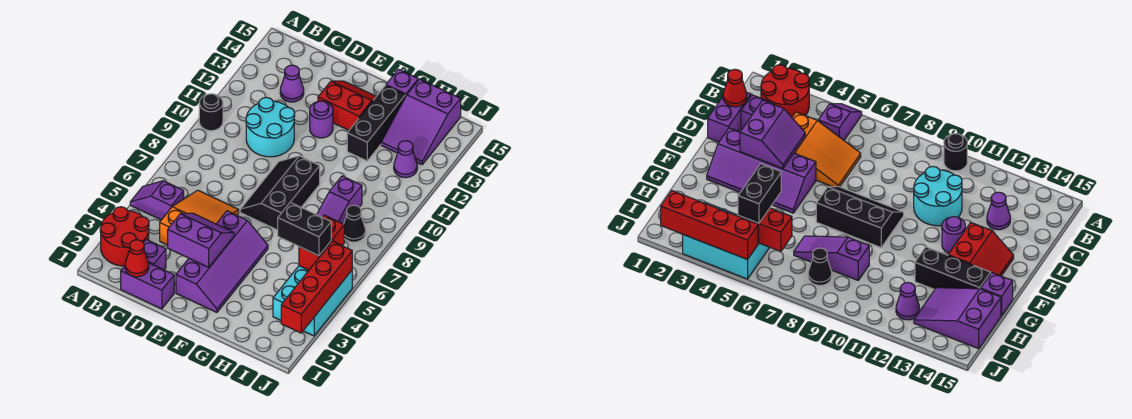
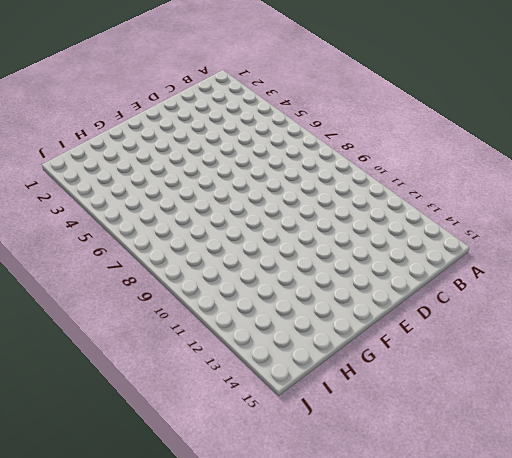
none -> red round brick A2:B3 level 1
none -> purple slope A5:B5 level 1 top B
none -> black round brick A10 level 1

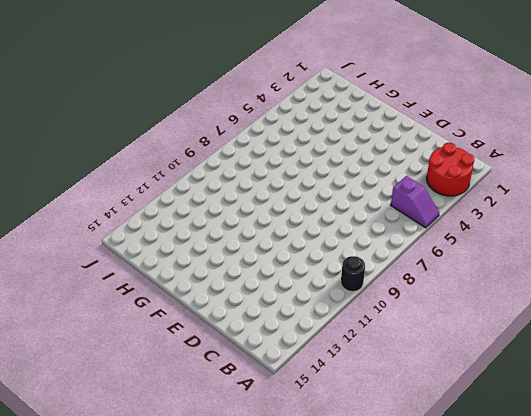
none -> purple brick C1:D1 level 1
none -> purple brick C2 level 1
none -> orange slope C4:D6 level 1 top 4

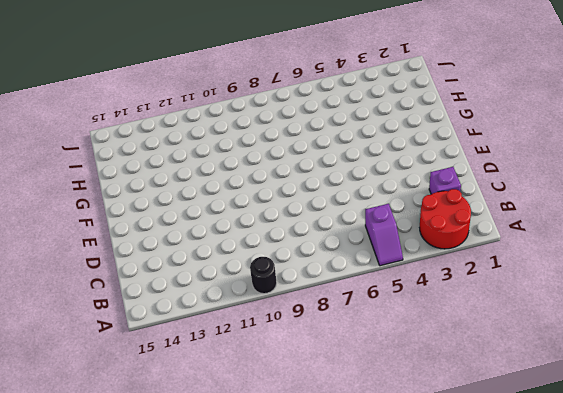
none -> purple brick C1:D1 level 1
none -> orange slope C4:D6 level 1 top 4
none -> cyan round brick C10:D11 level 1

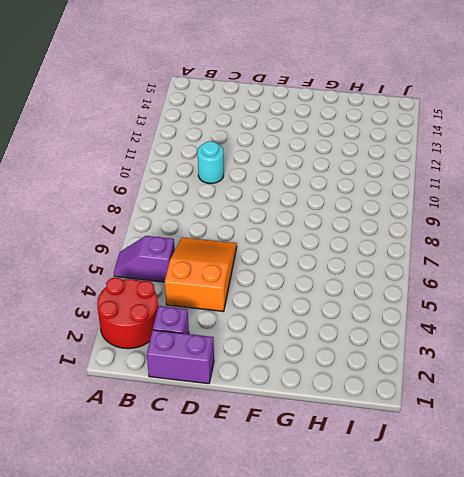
cyan round brick C10 level 1 -> cyan round brick C10:D11 level 1
none -> black round brick A10 level 1
none -> purple cone C13 level 1
none -> purple slope E2:F5 level 1 top E

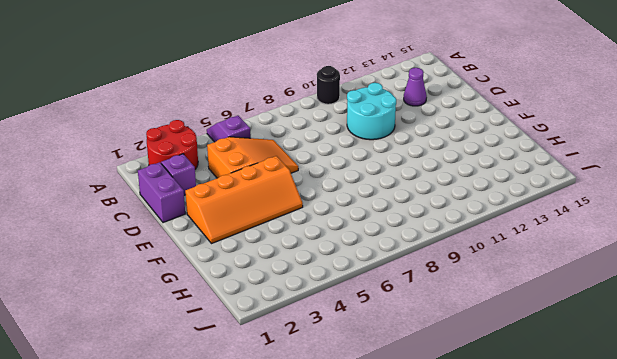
orange slope E2:F5 level 1 top E -> purple slope E2:F5 level 1 top E
none -> black slope E7:F9 level 1 top F
none -> purple round brick E12 level 1
none -> red slope E13:F14 level 1 top 13

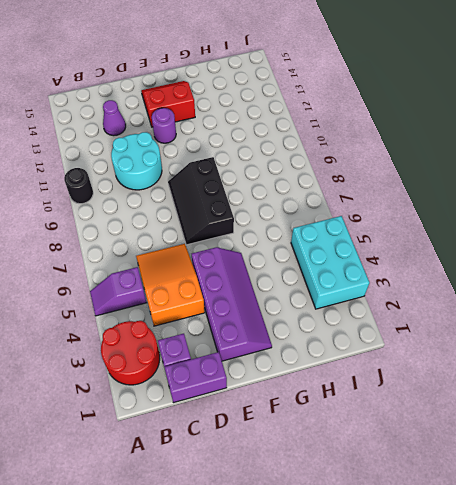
none -> black brick G12:G14 level 1
none -> purple brick G15 level 1
none -> purple slope H7:H9 level 1 top 9

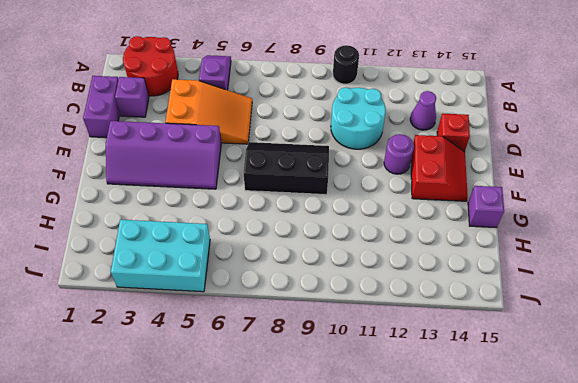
red brick D14 level 1 -> none
none -> black brick G12:G14 level 1
none -> purple slope H7:H9 level 1 top 9
none -> purple slope H13:I15 level 1 top 15

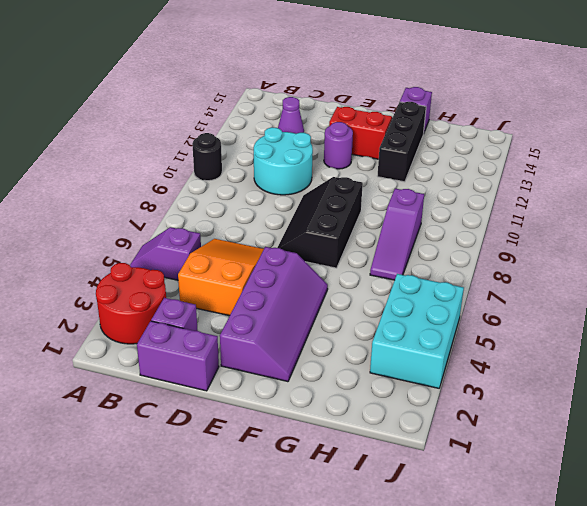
none -> purple slope H13:I15 level 1 top 15
none -> black cone I8 level 1
none -> purple cone I12 level 1

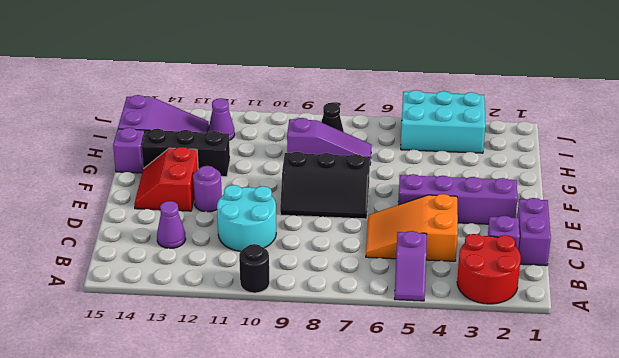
none -> red cone C1 level 2
none -> purple slope D3:E4 level 2 top 3
none -> red brick I5:I6 level 2

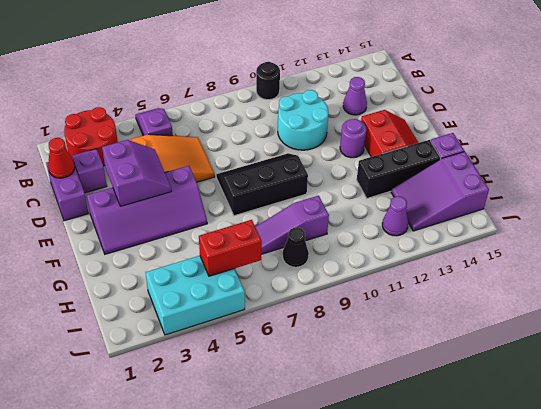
none -> red brick J2:J5 level 2
none -> black brick H5:I5 level 3

